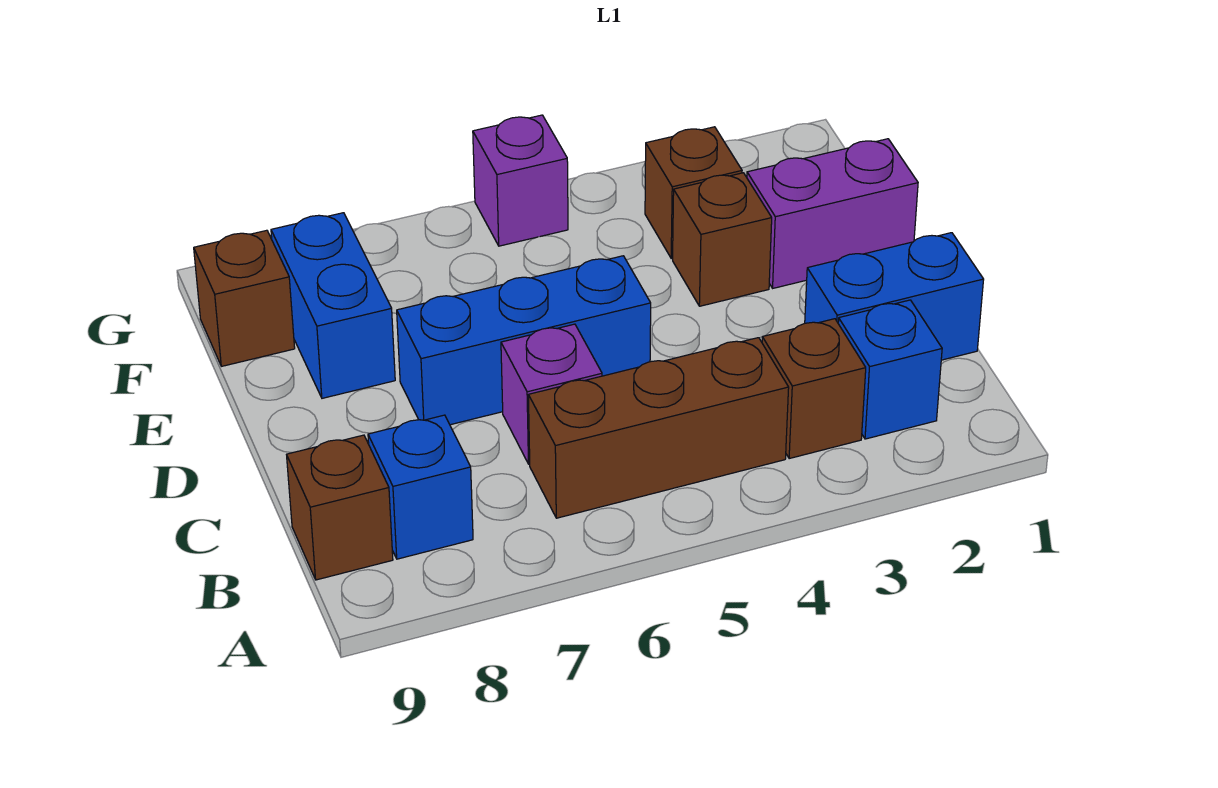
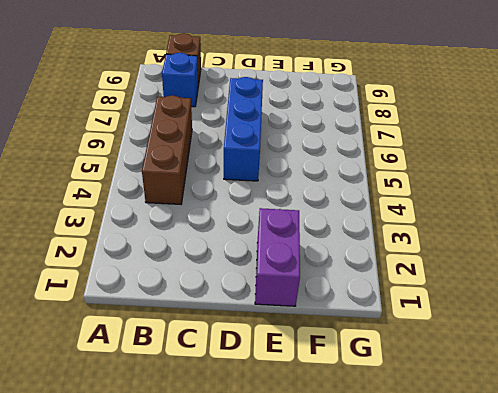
none -> blue brick B2 level 1
none -> brown brick B3 level 1
none -> blue brick C1:C2 level 1

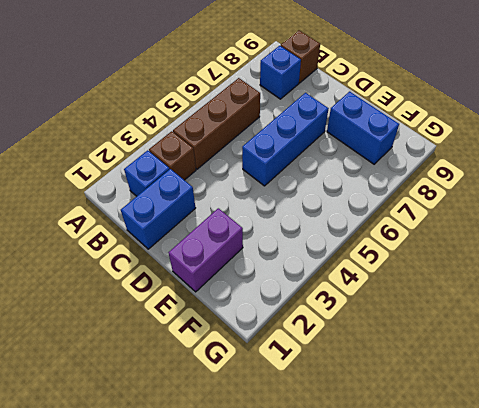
none -> purple brick C6 level 1
none -> brown brick E3 level 1
none -> brown brick F3 level 1

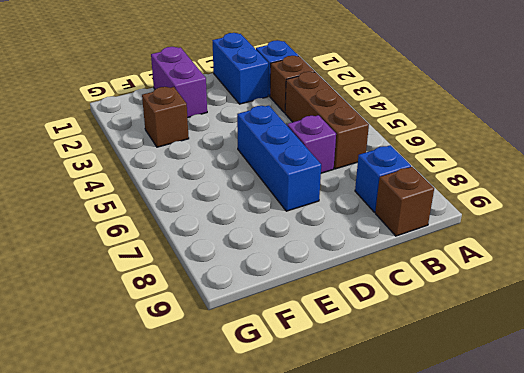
none -> brown brick E3 level 1
none -> blue brick E8:F8 level 1
none -> brown brick F9 level 1

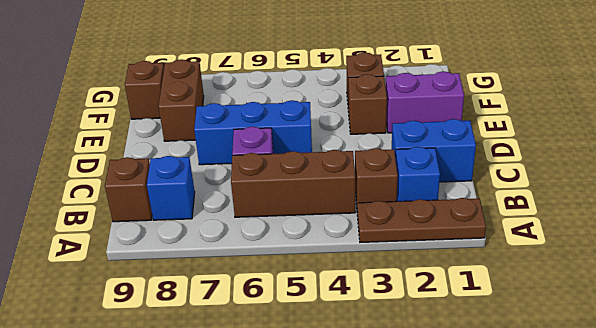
brown plate A1:A3 level 1 -> none
brown brick E8:F8 level 1 -> blue brick E8:F8 level 1
none -> purple brick G5 level 1

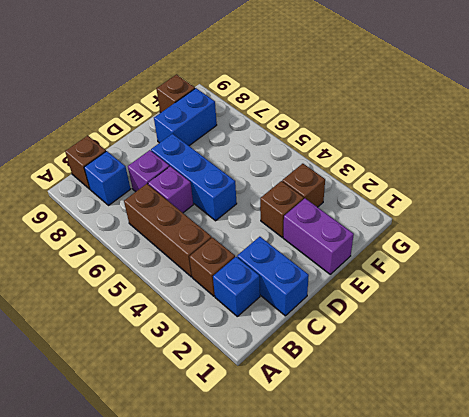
purple brick C7 level 1 -> purple brick G5 level 1

